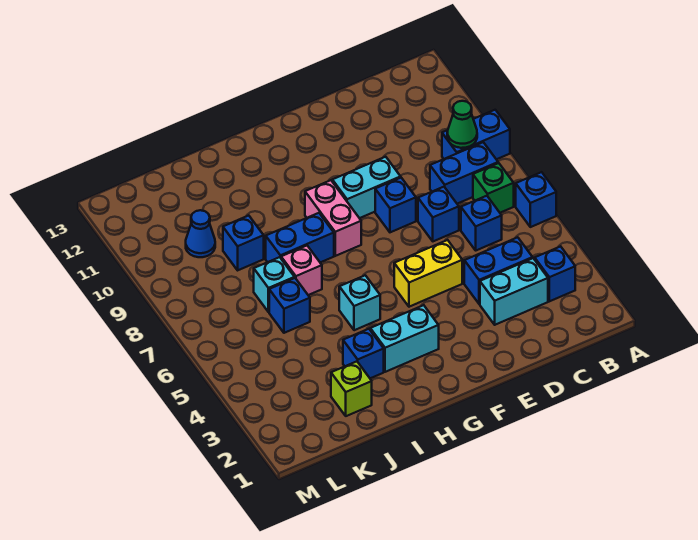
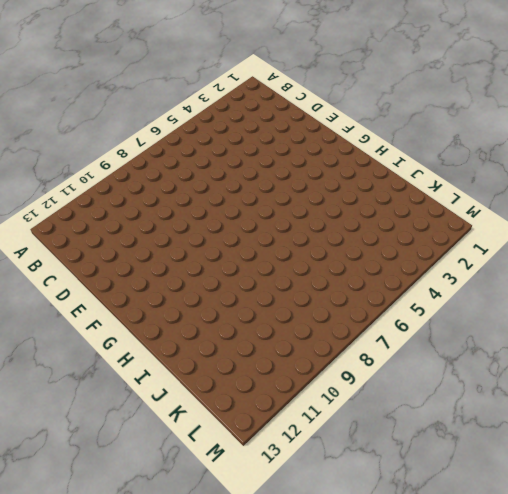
none -> blue brick A6 level 1
none -> blue brick A9:B9 level 1
none -> blue brick B3 level 1

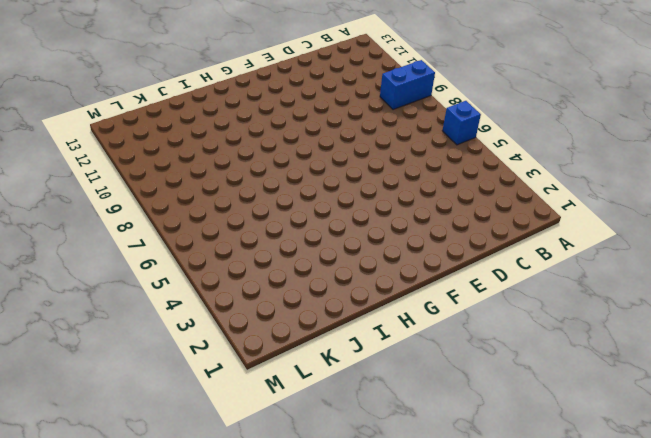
none -> blue brick B3 level 1
none -> green brick B7 level 1
none -> blue brick B8:C8 level 1

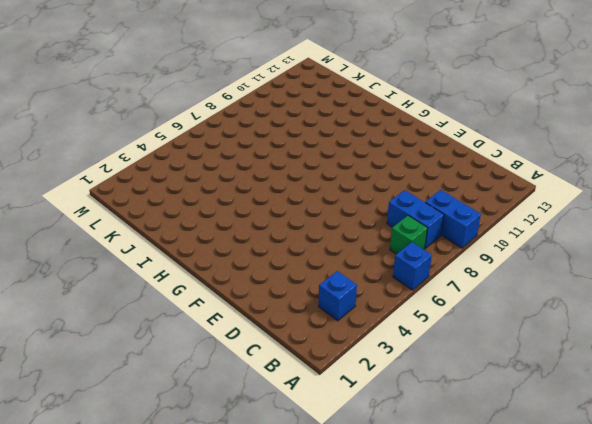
none -> cyan brick C3:D3 level 1
none -> blue brick C4:D4 level 1
none -> blue brick C6 level 1

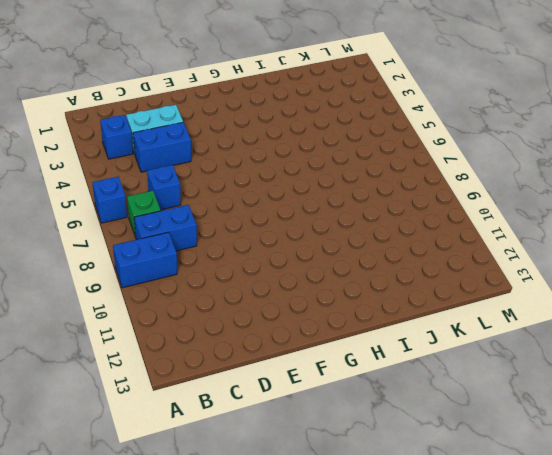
none -> blue brick D7 level 1
none -> yellow brick E5:F5 level 1
none -> blue brick E8 level 1

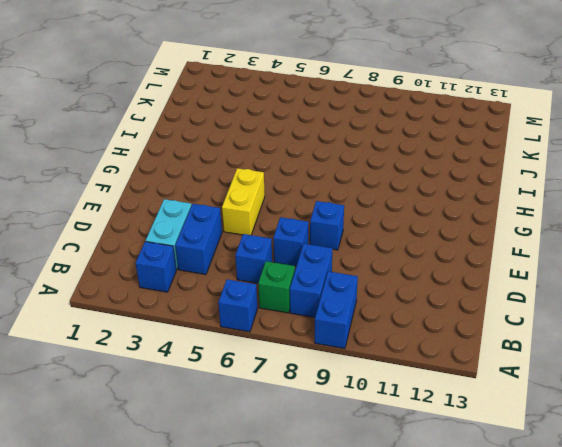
none -> cyan brick E9:F9 level 1
none -> cyan brick G3:H3 level 1
none -> pink brick G8:G9 level 1

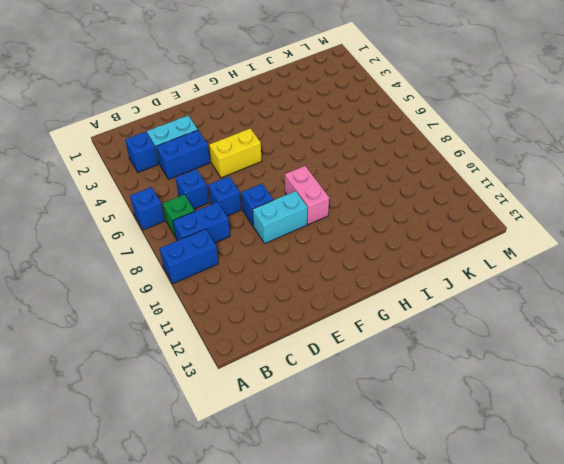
none -> cyan brick G3:H3 level 1
none -> cyan brick H5 level 1
none -> blue brick H8:I8 level 1

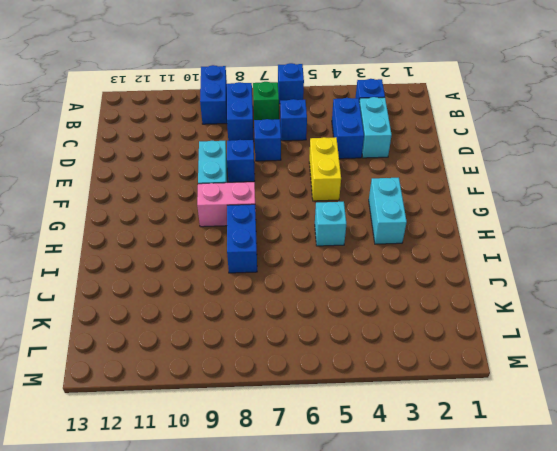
none -> blue brick I3 level 1
none -> pink brick I7 level 1
none -> lime brick J2 level 1

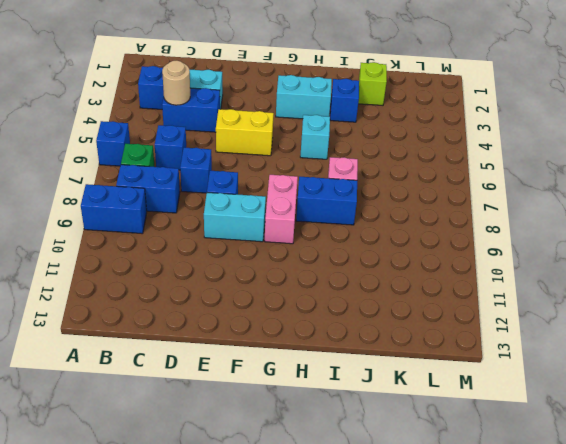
tan round brick C4 level 2 -> none
none -> blue brick J6 level 1
none -> cyan brick J7 level 1
none -> blue brick J9 level 1

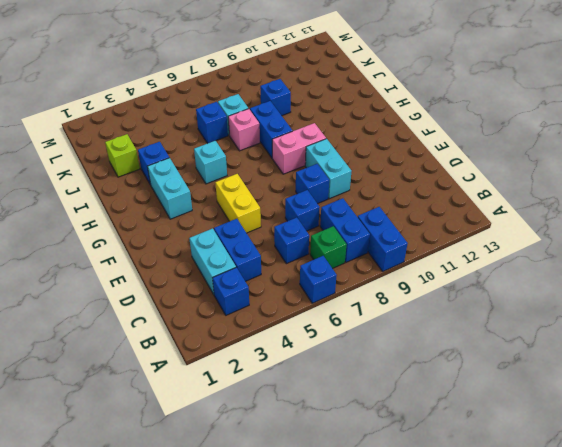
none -> blue cone K10 level 1
none -> green cone B9 level 2

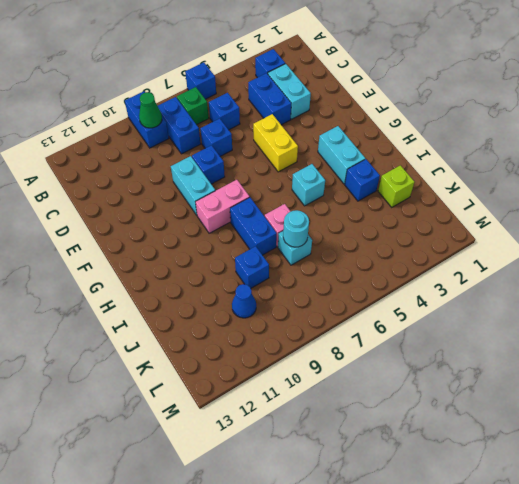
cyan round brick J7 level 2 -> none
none -> blue brick J6 level 1

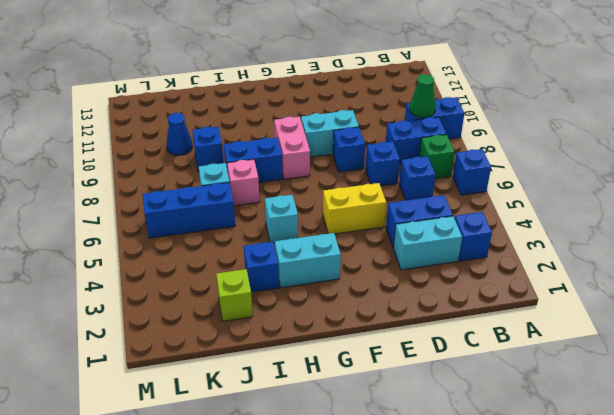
blue brick J6:L6 level 1 -> blue brick J6 level 1

